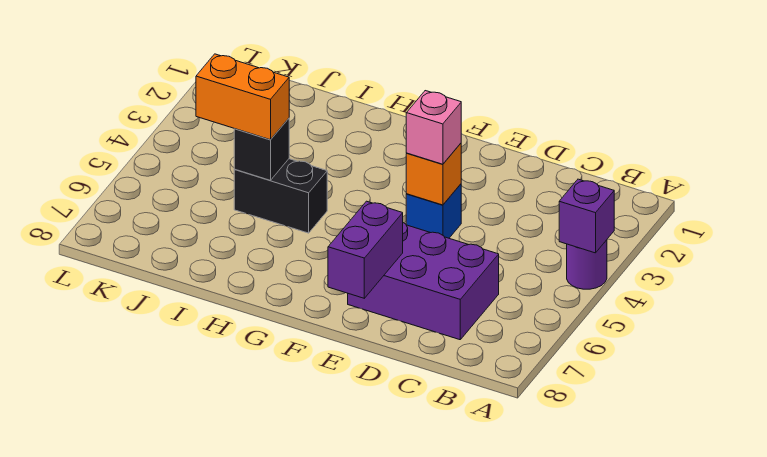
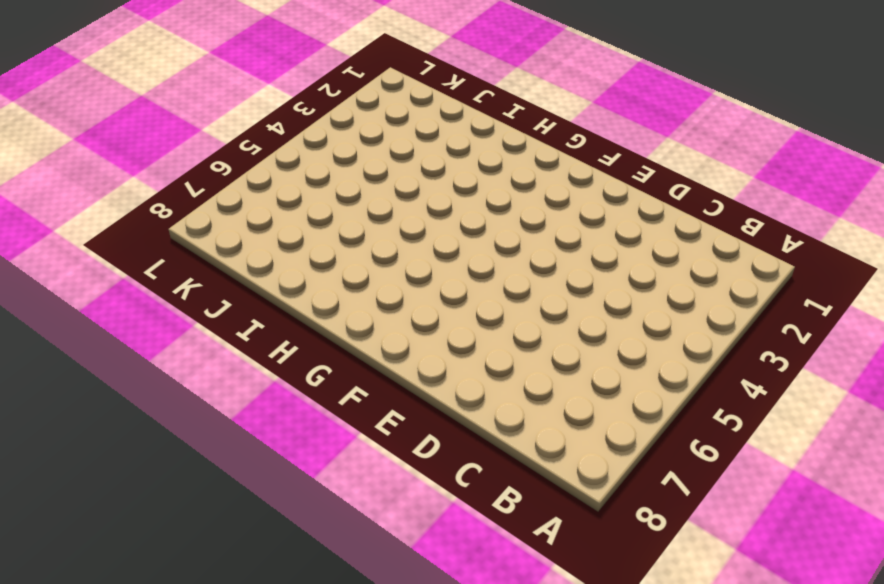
none -> purple round brick A4 level 1
none -> purple brick C6:E7 level 1

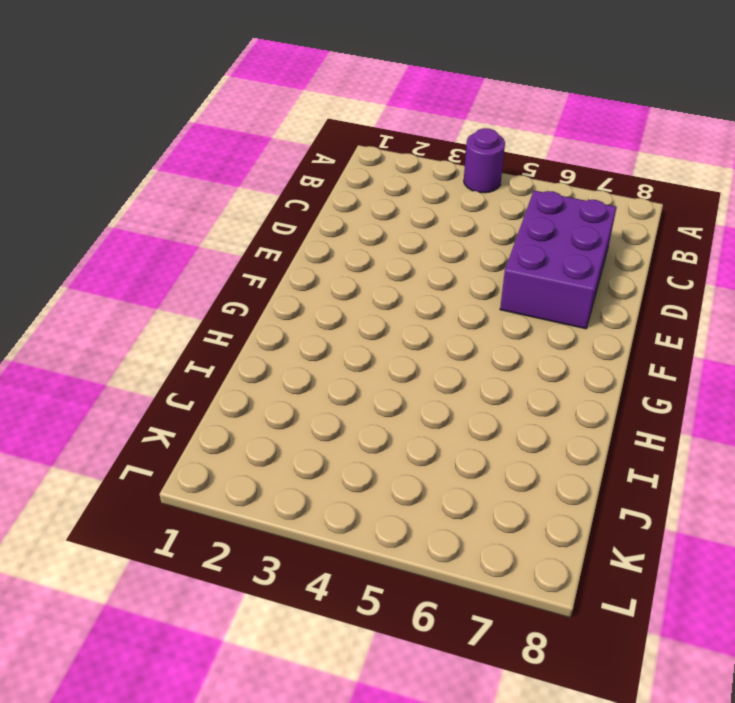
none -> blue brick E4 level 1
none -> black brick H5:I5 level 1

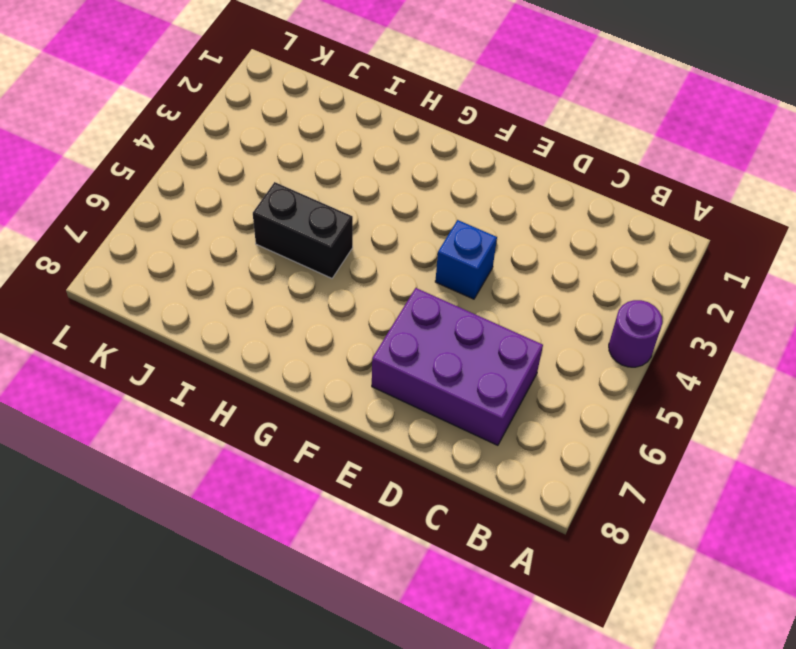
none -> purple brick A4 level 2
none -> orange brick E4 level 2

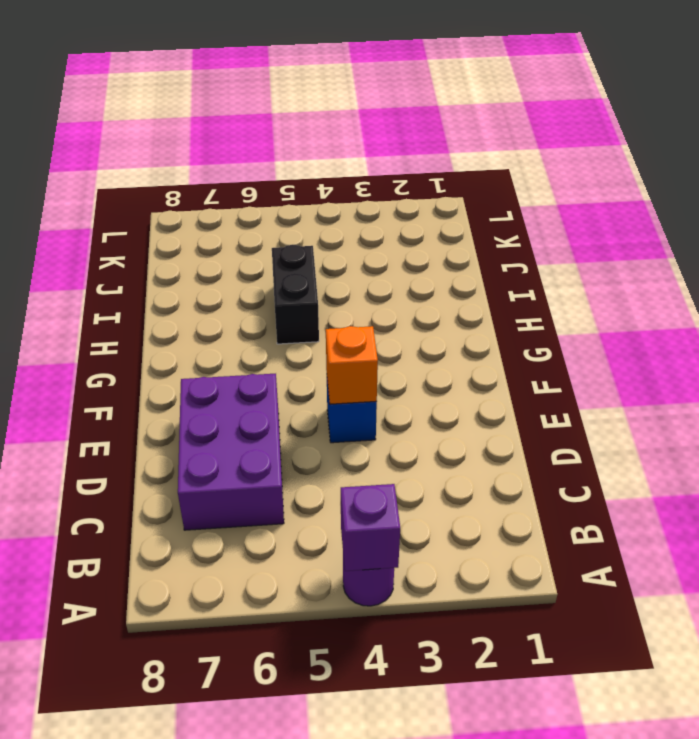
none -> purple brick E7:E8 level 2
none -> black brick I5 level 2

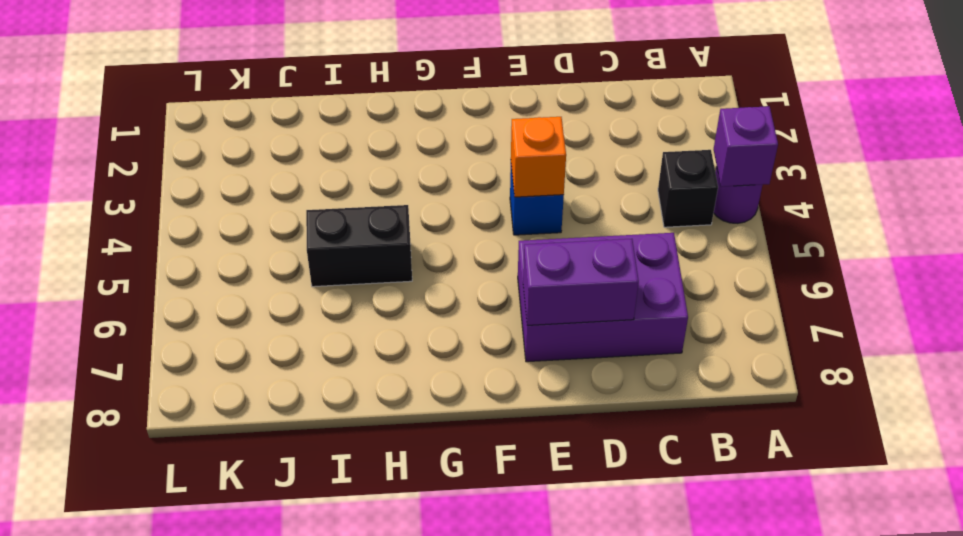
black brick B4 level 1 -> black brick I5 level 2
purple brick D7:E7 level 2 -> purple brick E7:E8 level 2
none -> pink brick E4 level 3
none -> orange brick I5:J5 level 3

